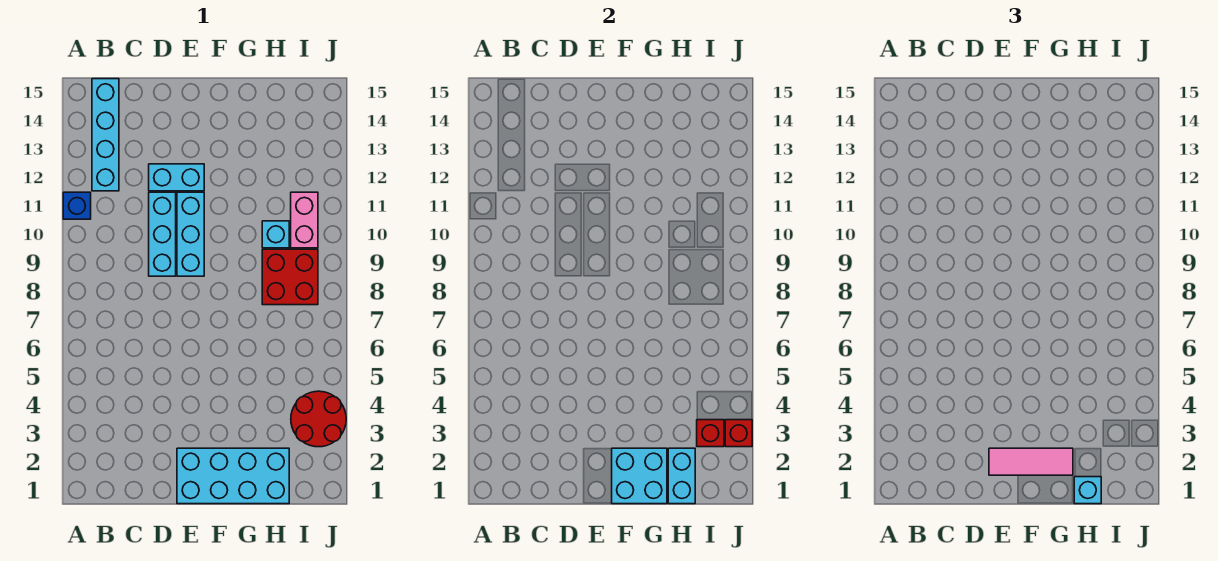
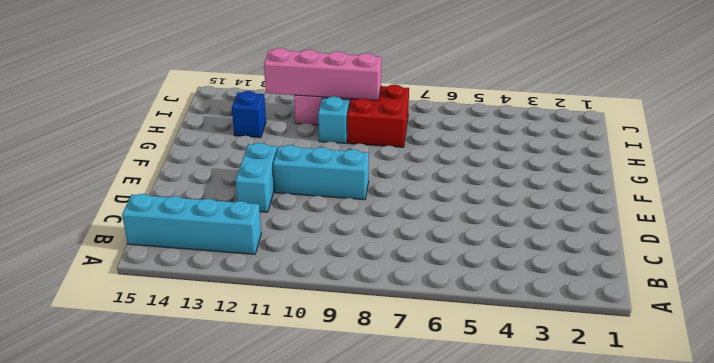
blue brick H13 level 1 -> blue brick A11 level 1
pink brick I9:I12 level 2 -> none
none -> cyan brick D9:D11 level 1
none -> cyan brick E1:H2 level 1
none -> red round brick I3:J4 level 1

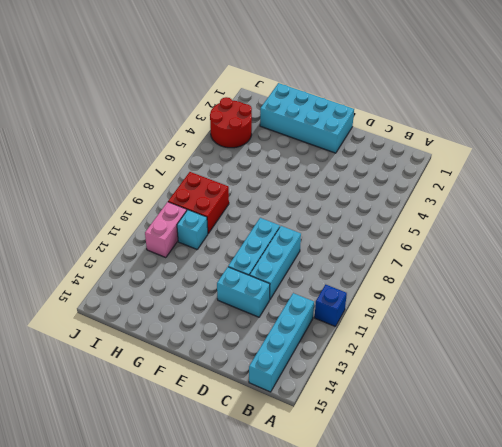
none -> cyan brick F1:G2 level 2
none -> cyan brick H1:H2 level 2
none -> red brick I3 level 2

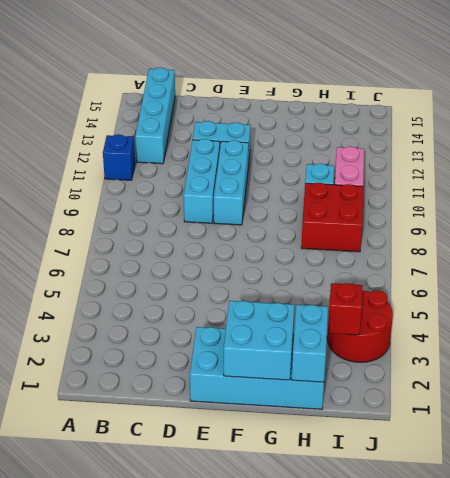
none -> red brick J3 level 2
none -> pink tile E2:G2 level 3
none -> cyan brick H1 level 3

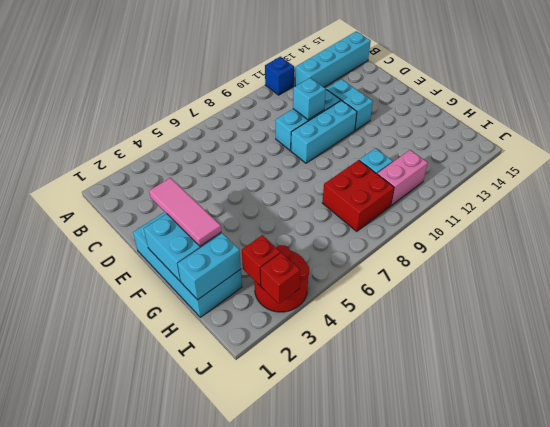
cyan brick D10 level 2 -> cyan brick H1 level 3

